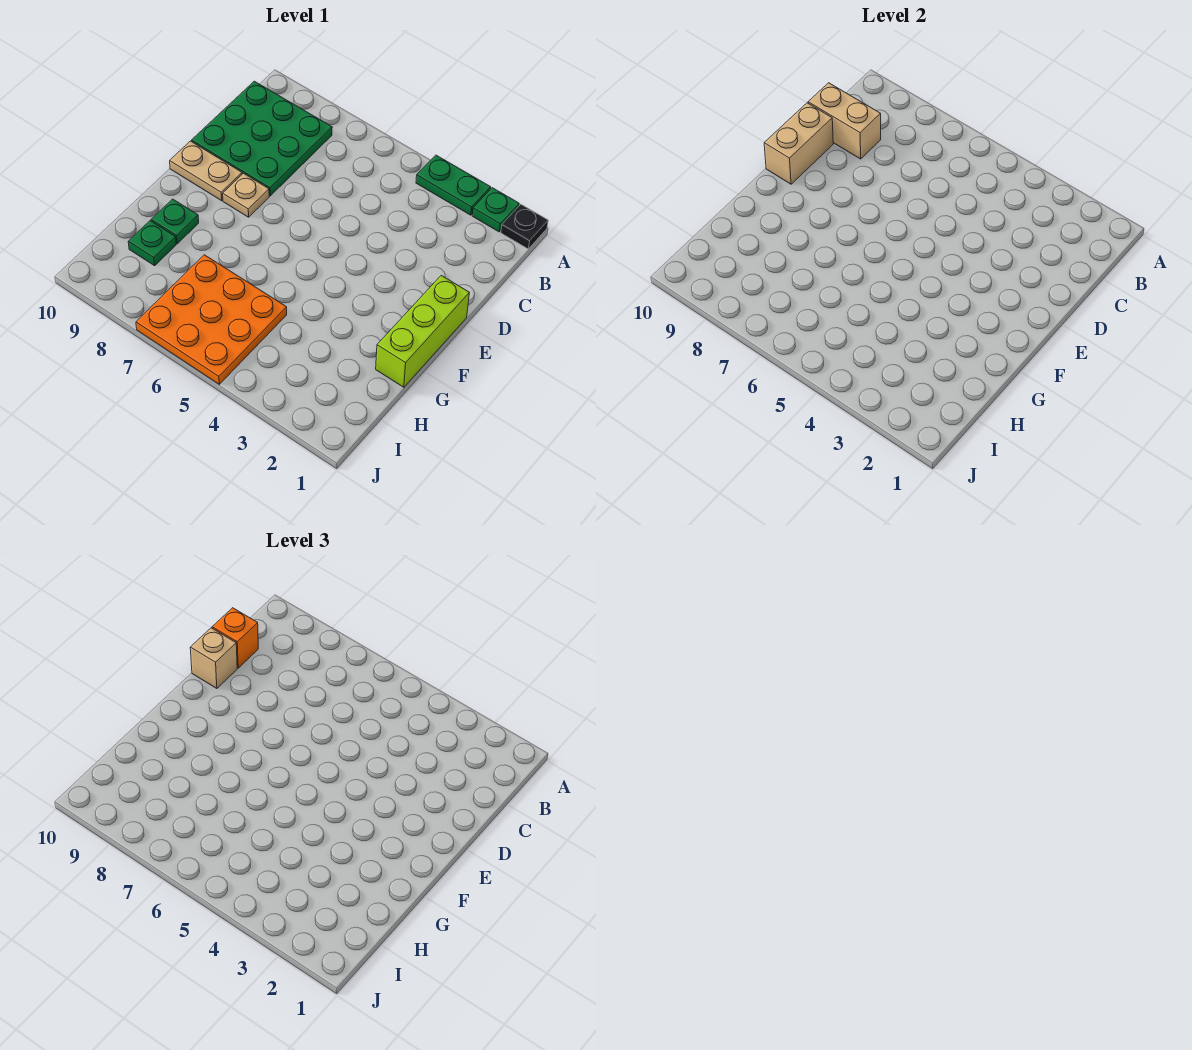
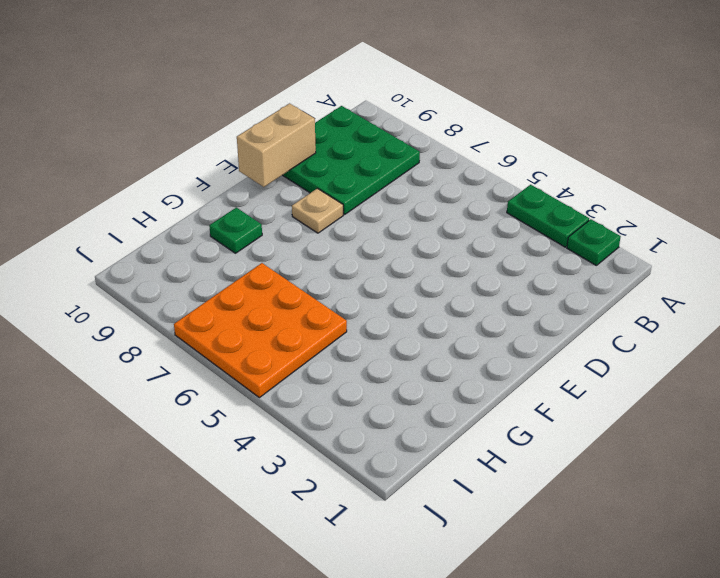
none -> black plate A1 level 1
none -> lime brick E1:G1 level 1
none -> tan plate E9:E10 level 1

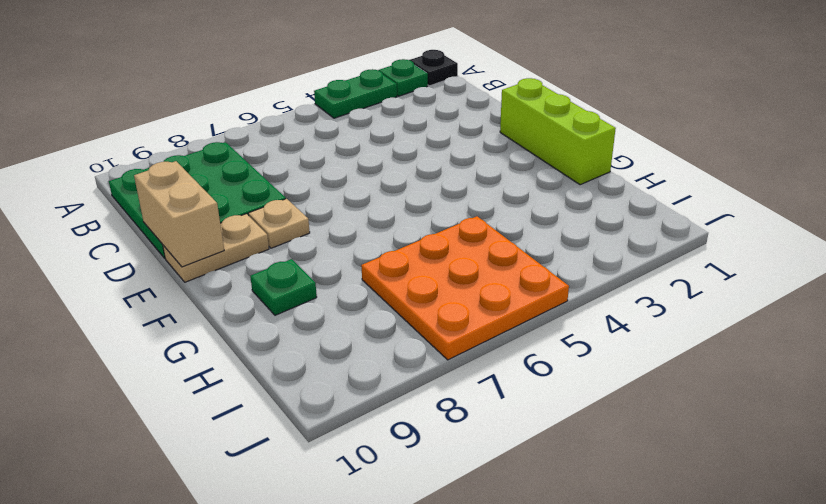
none -> green plate H9 level 1
none -> tan brick C9:C10 level 2
none -> orange brick C10 level 3

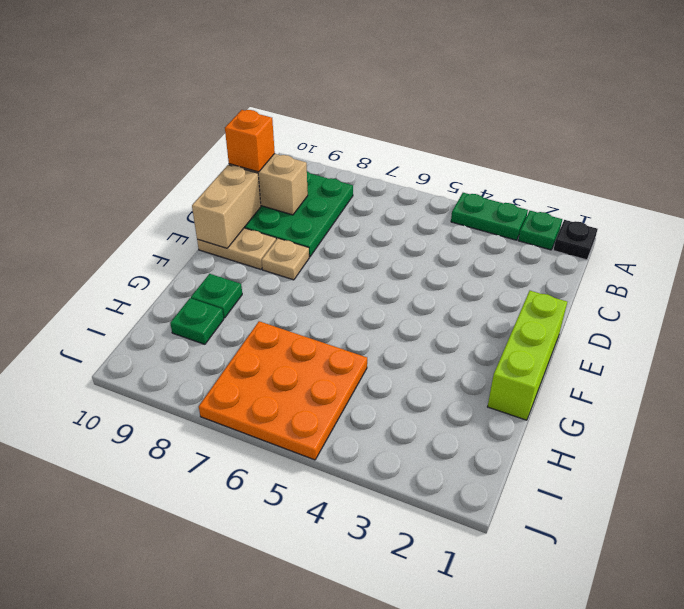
none -> tan brick D10 level 3

